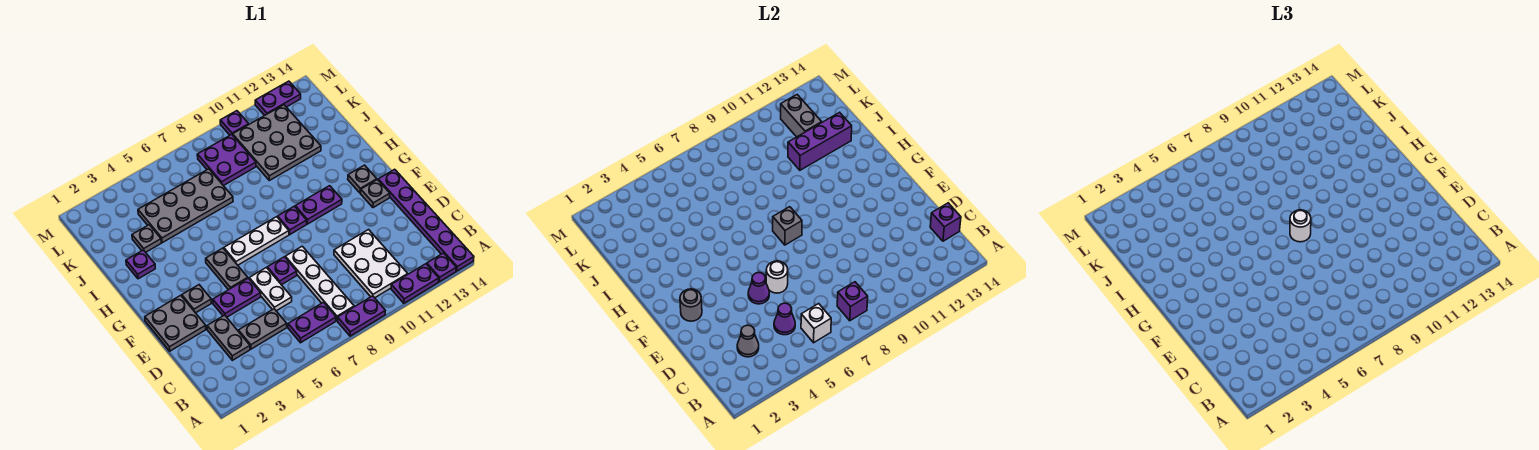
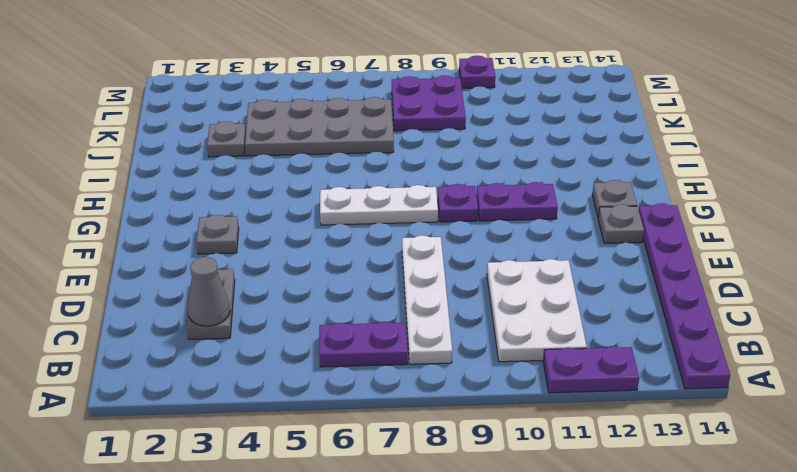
none -> purple plate A8:A9 level 1
none -> purple plate A13 level 1
none -> grey plate C4:C5 level 1
none -> white plate D6:E6 level 1

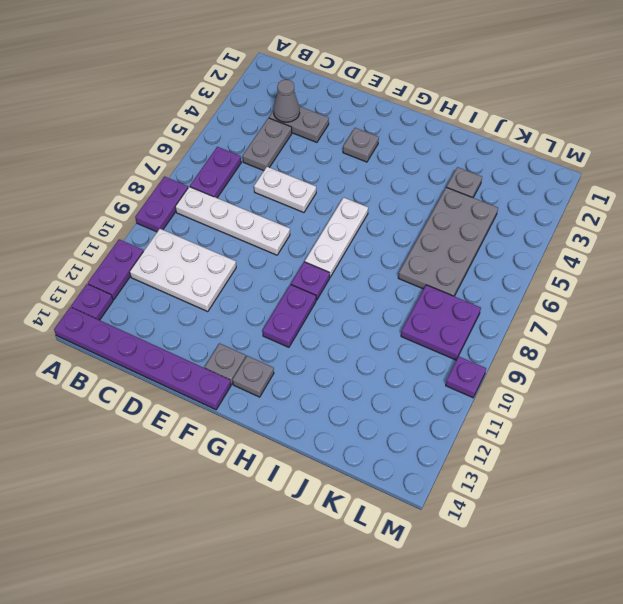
none -> grey plate E1:F2 level 1
none -> purple plate E4:E5 level 1
none -> purple plate E7 level 1
none -> grey plate F5:G5 level 1

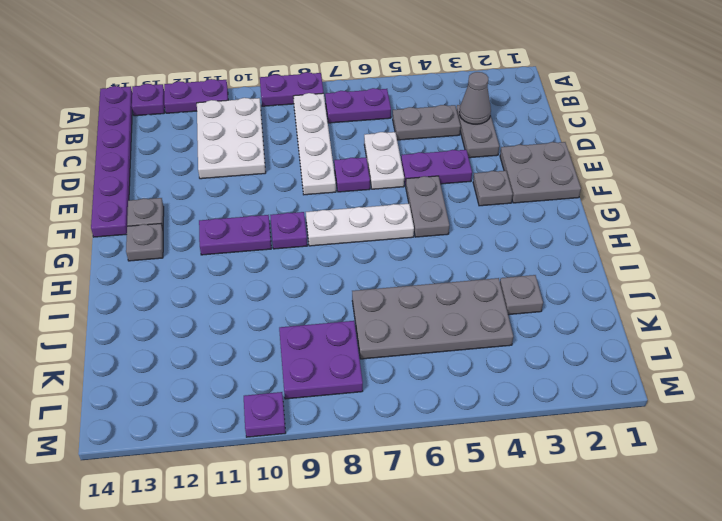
none -> purple plate I2 level 1
none -> grey plate J10:L12 level 1
none -> purple plate M12:M13 level 1
none -> white brick B6 level 2

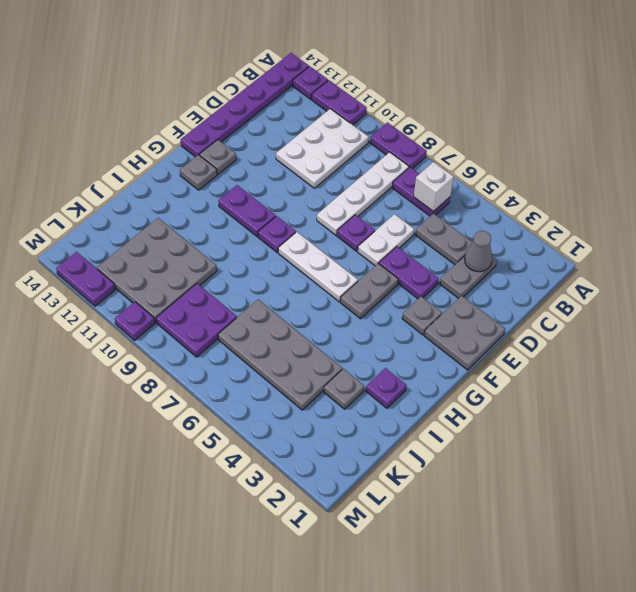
none -> purple brick B8 level 2
none -> purple cone C5 level 2
none -> purple brick C14 level 2
none -> purple cone E5 level 2

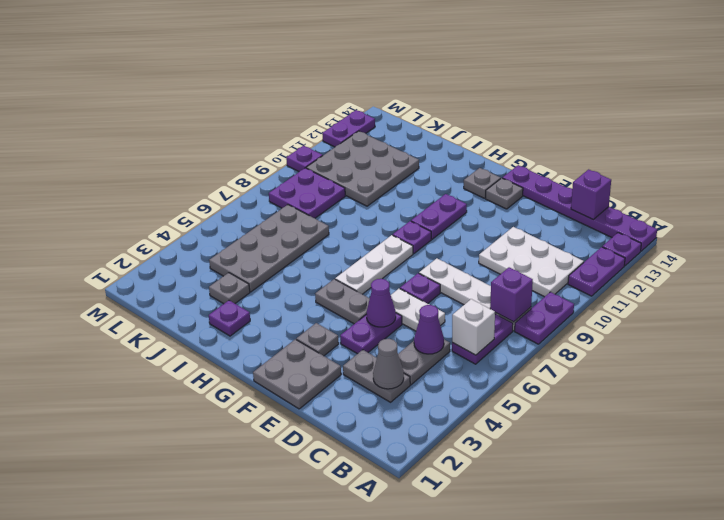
none -> white round brick E6 level 2
none -> grey round brick F2 level 2
none -> grey brick G8 level 2
none -> purple brick J11:J13 level 2

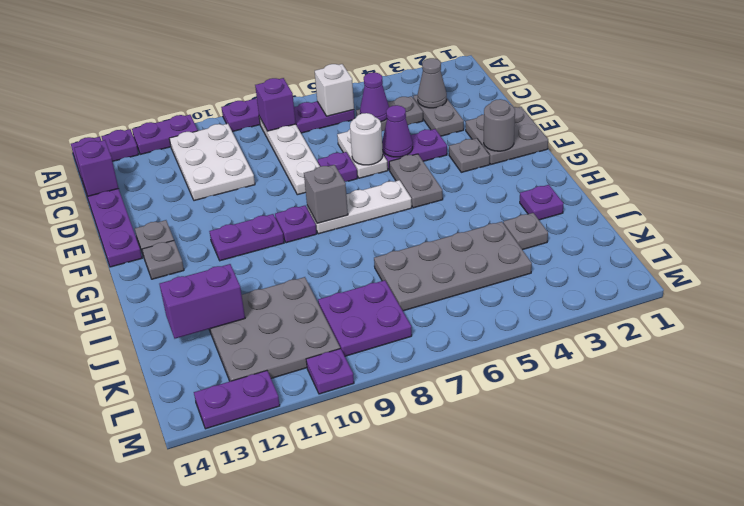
purple brick J12:J13 level 2 -> purple brick J11:J13 level 2
none -> grey brick K12:L12 level 2
none -> white round brick G8 level 3

